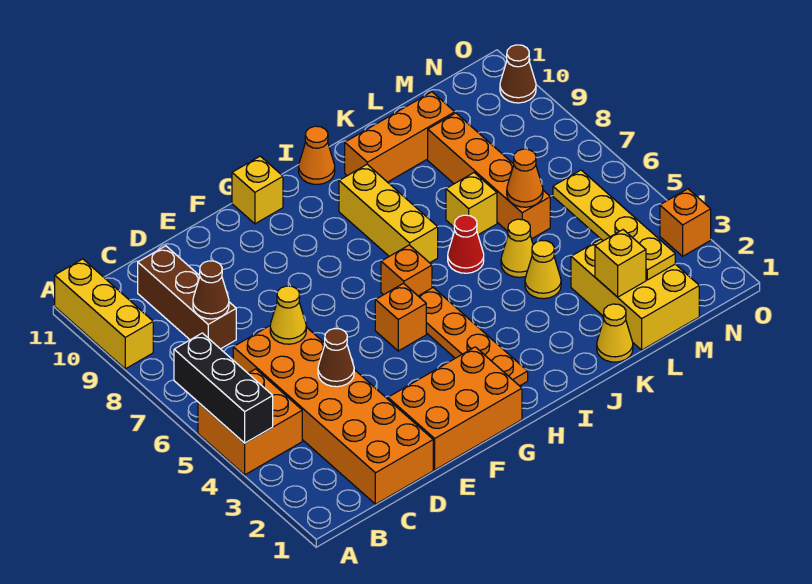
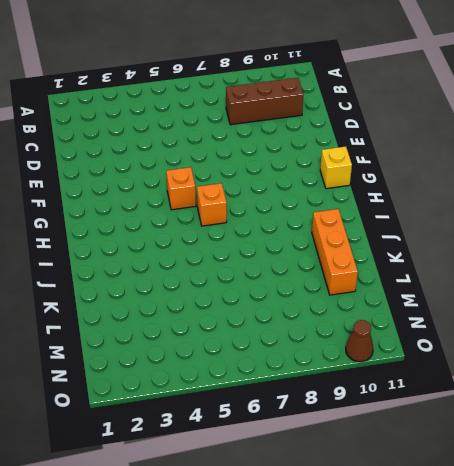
none -> orange brick A4:B5 level 1
none -> yellow brick A9:A11 level 1
none -> orange brick C1:D6 level 1

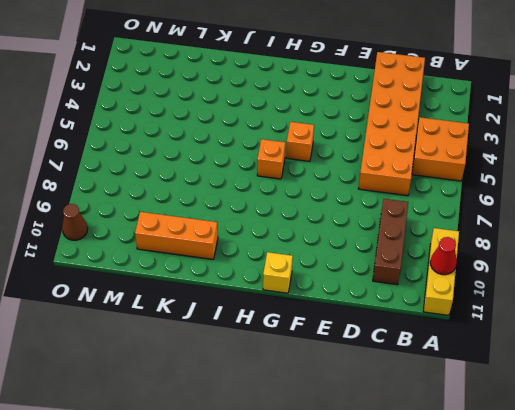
red cone A10 level 2 -> red cone J6 level 1
none -> orange brick E1:G2 level 1
none -> orange plate H2:H5 level 1
none -> yellow brick I7:I9 level 1

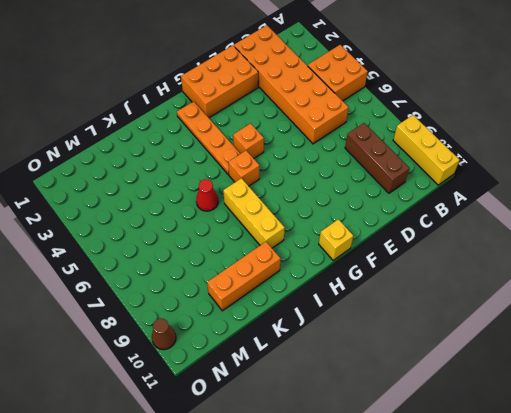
none -> orange cone I11 level 1
none -> yellow cone K1 level 1
none -> yellow cone K4 level 1

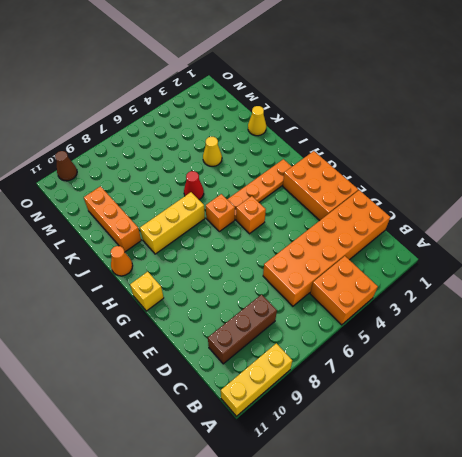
none -> yellow cone K5 level 1
none -> yellow brick K7 level 1
none -> yellow brick L1:M3 level 1

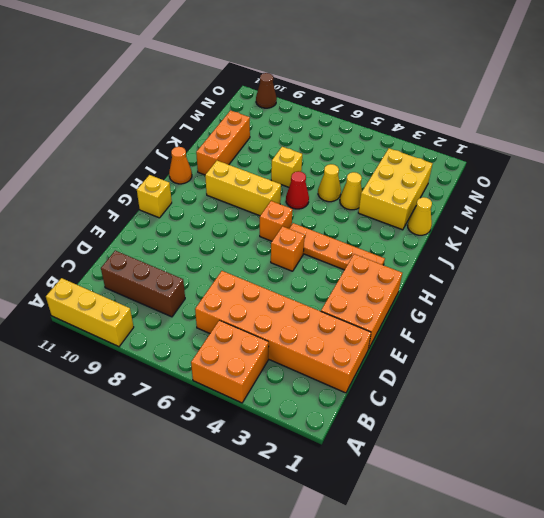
yellow brick K2:M3 level 1 -> yellow brick L1:M3 level 1
none -> orange brick L6:L9 level 1
none -> orange brick O3 level 1
none -> black brick A4:A6 level 2

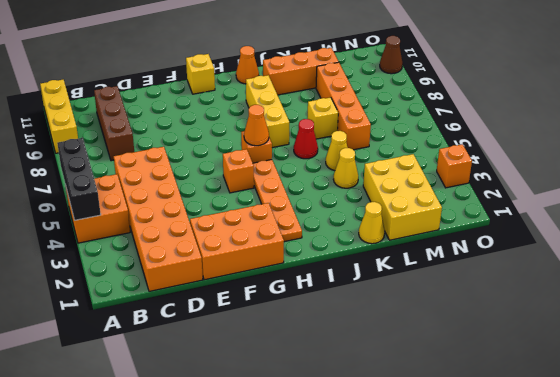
orange cone H6 level 2 -> orange cone L6 level 2
none -> brown cone C8 level 2
none -> brown cone D4 level 2
none -> yellow cone D6 level 2

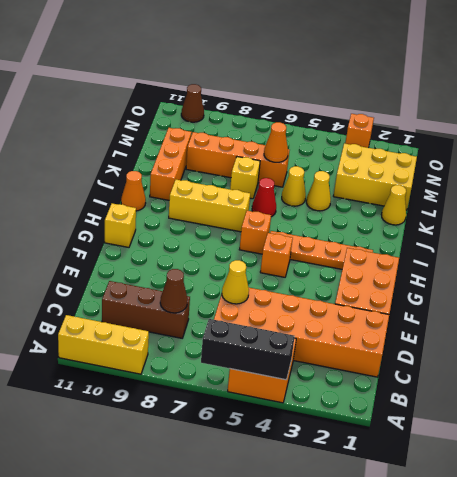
none -> brown cone D4 level 2
none -> yellow brick L2 level 2
none -> yellow plate M2:M5 level 2

